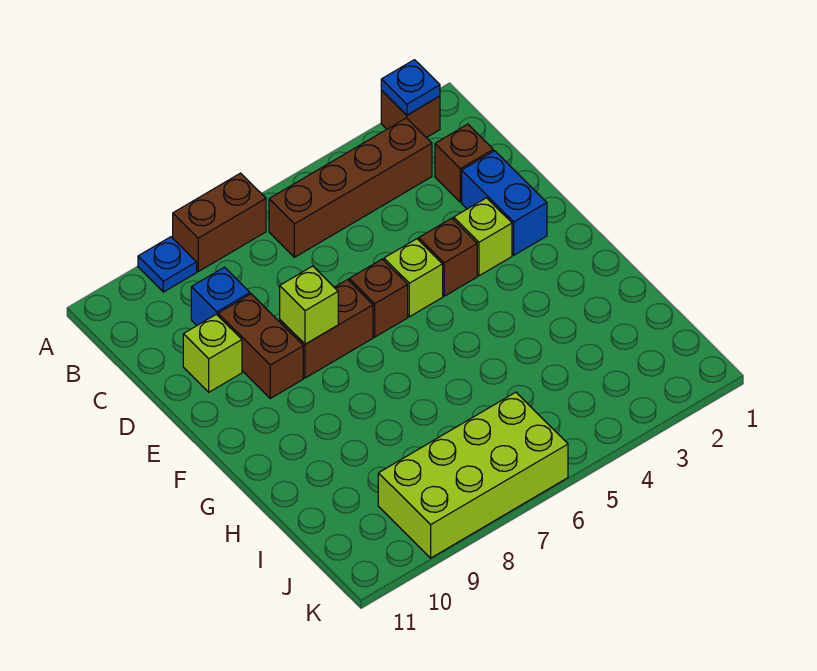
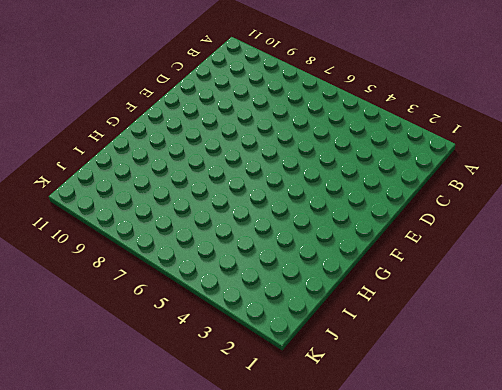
none -> brown brick A2 level 1
none -> brown brick A7:A8 level 1
none -> blue plate A9 level 1

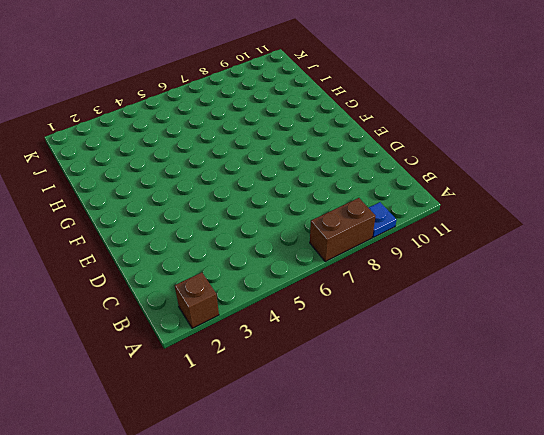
none -> brown brick B3:B6 level 1
none -> brown brick C2 level 1
none -> blue brick C9 level 1

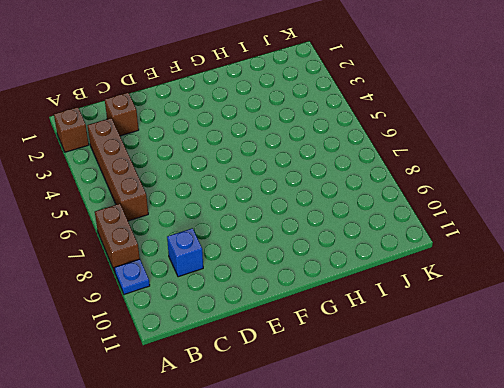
none -> blue brick D2:E2 level 1
none -> brown brick D9:E9 level 1
none -> lime brick D10 level 1

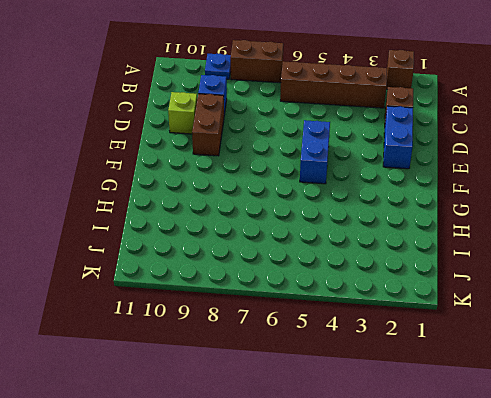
blue brick E5:F5 level 1 -> lime brick E5 level 1
none -> lime brick E3 level 1
none -> brown brick E4 level 1
none -> brown brick E6 level 1

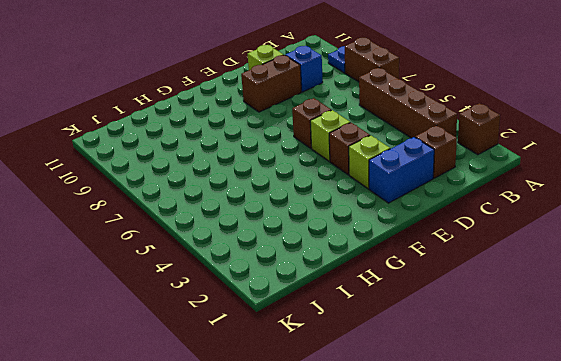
none -> brown brick E7:E8 level 1
none -> lime brick J6:K9 level 1
none -> blue plate A2 level 2

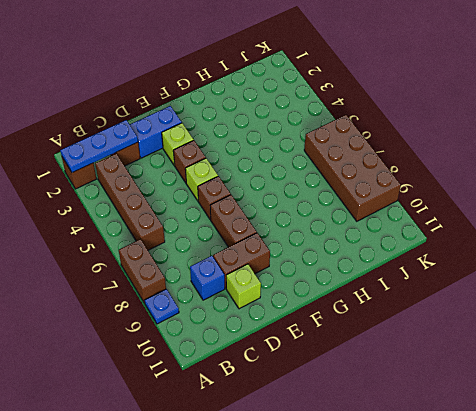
blue plate A2:C2 level 2 -> blue plate A2 level 2
brown brick J6:K9 level 1 -> lime brick J6:K9 level 1
none -> lime brick E8 level 2

